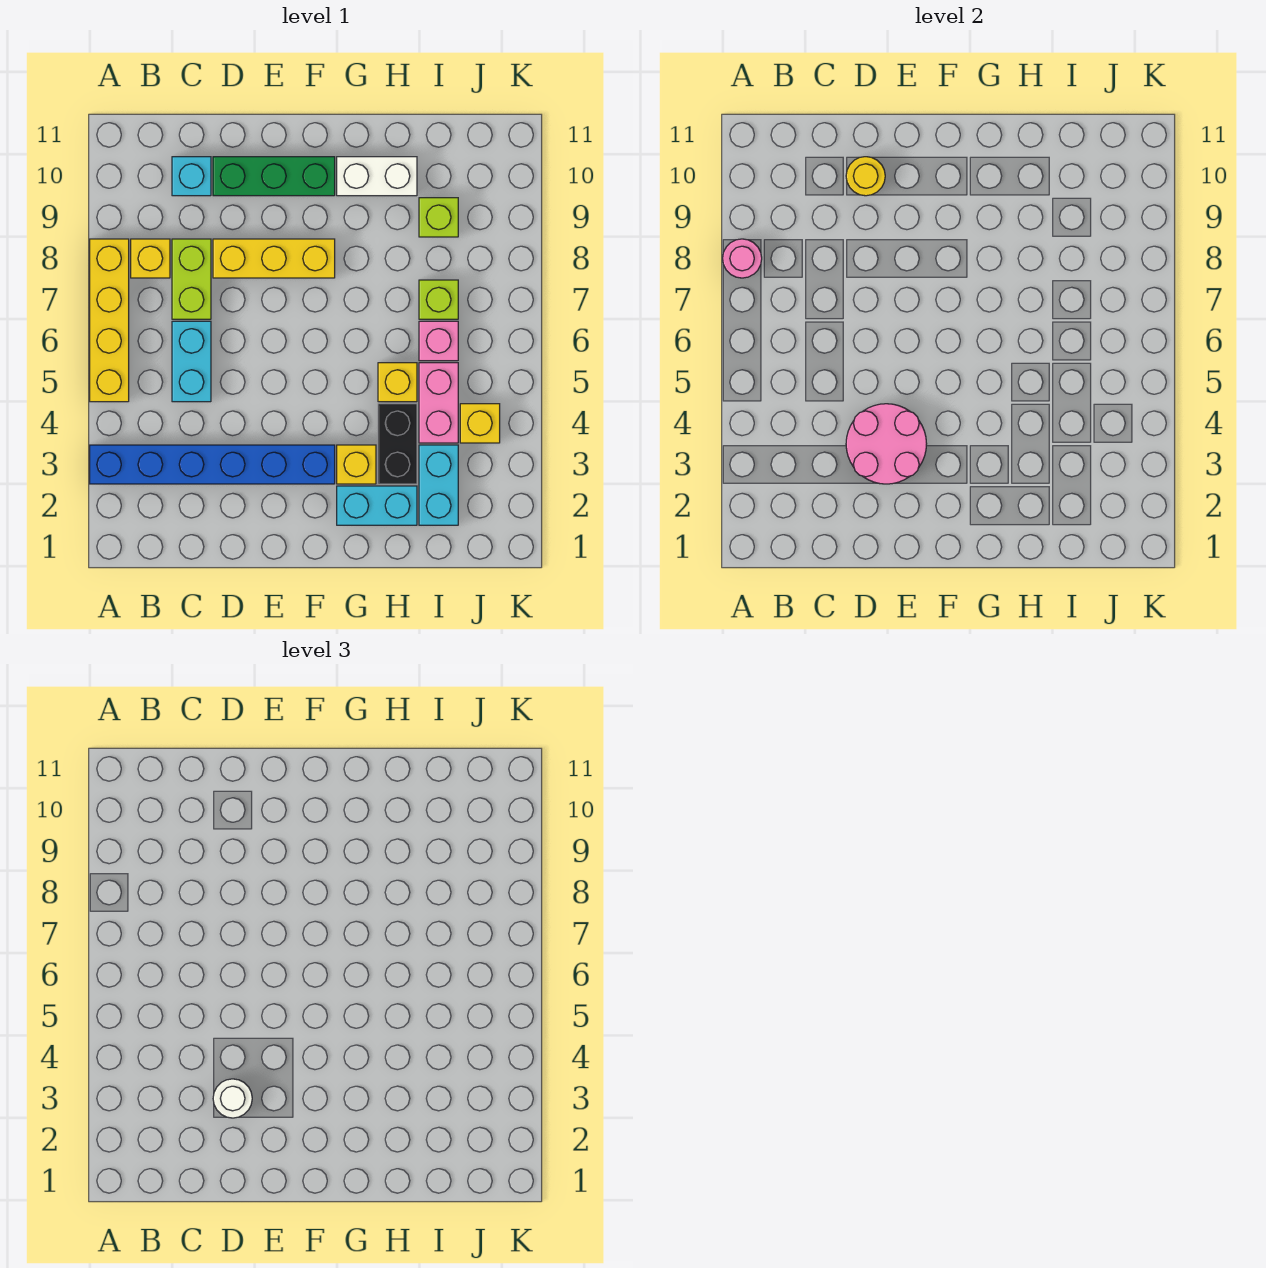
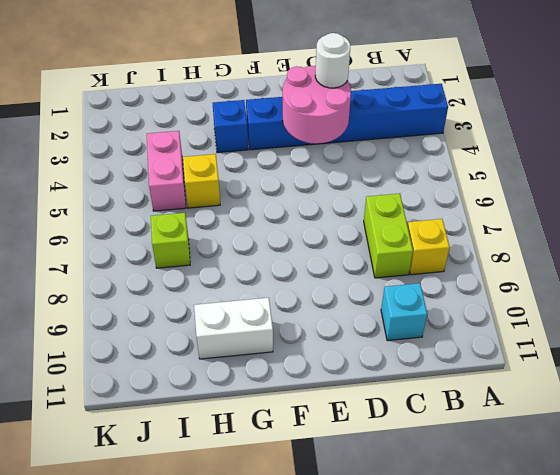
blue brick G3 level 1 -> yellow brick G3 level 1
none -> yellow brick A5:A8 level 1
none -> cyan brick C5:C6 level 1
none -> yellow brick D8:F8 level 1

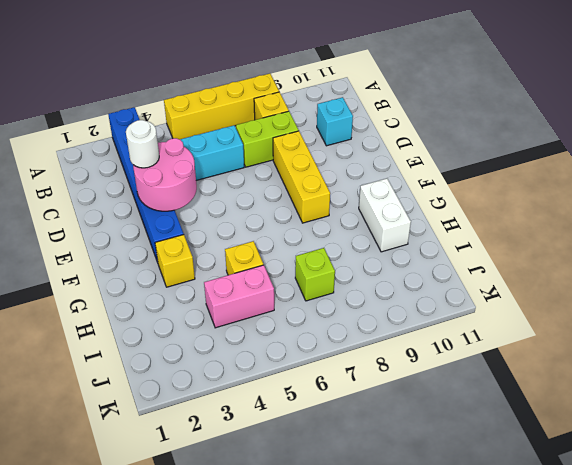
none -> green brick D10:F10 level 1
none -> cyan brick G2:H2 level 1
none -> black brick H3:H4 level 1

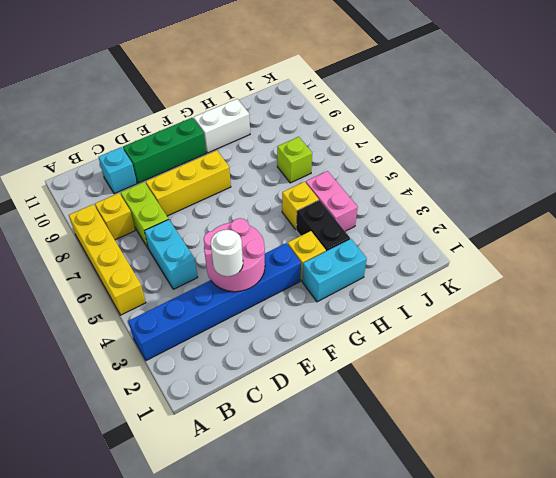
none -> cyan brick I2:I3 level 1
none -> pink brick I6 level 1
none -> lime brick I9 level 1

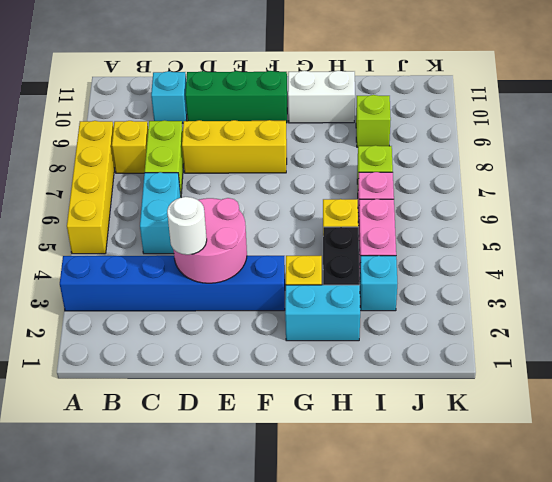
cyan brick I3 level 1 -> cyan brick I2:I3 level 1
none -> yellow brick J4 level 1
none -> pink round brick A8 level 2
none -> yellow round brick D10 level 2

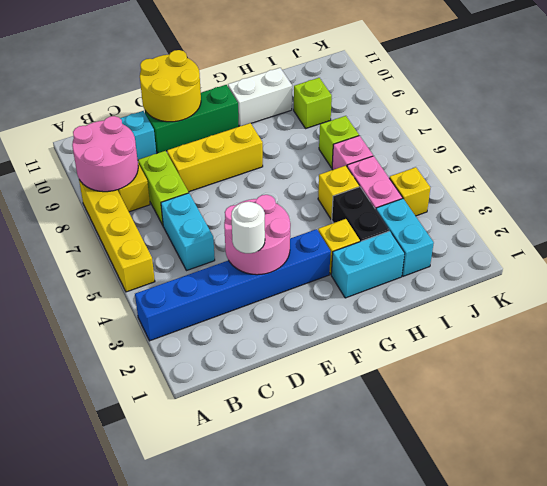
pink round brick A8:B9 level 2 -> pink round brick A8 level 2
yellow round brick D10:E11 level 2 -> yellow round brick D10 level 2

